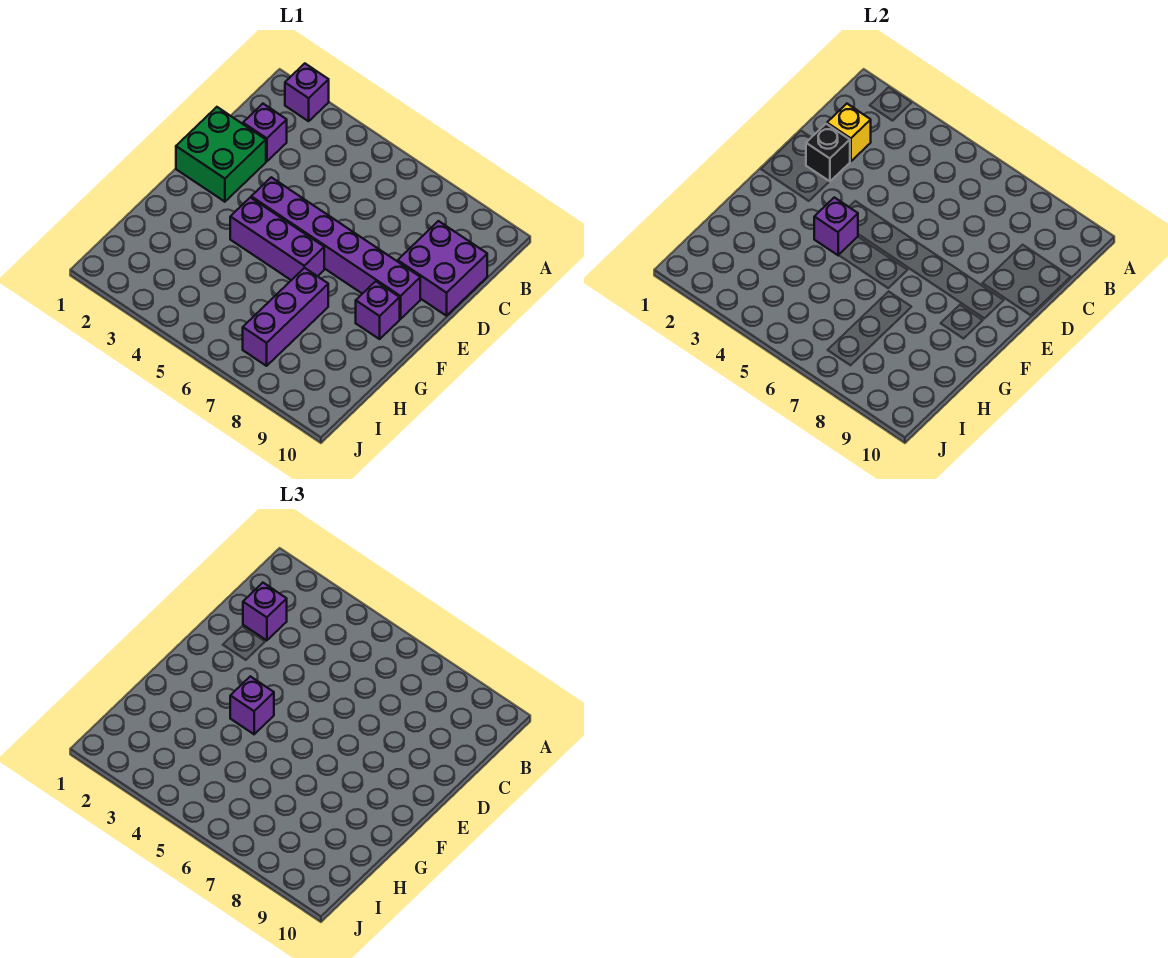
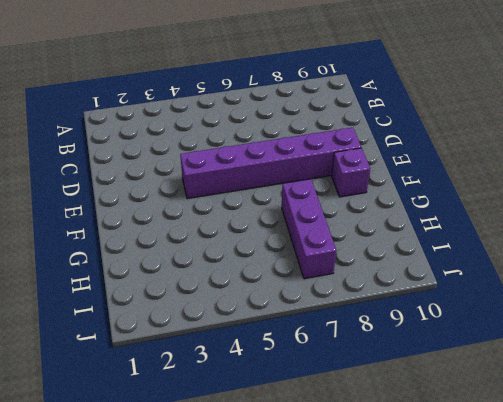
none -> purple brick A2 level 1
none -> purple brick C2 level 1
none -> purple brick C9:D10 level 1

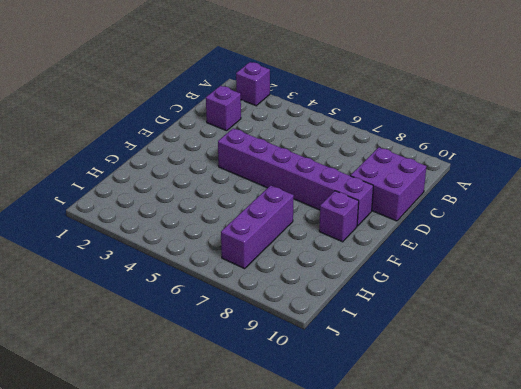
none -> green brick D1:E2 level 1
none -> purple brick F4:F6 level 1
none -> yellow brick C2 level 2

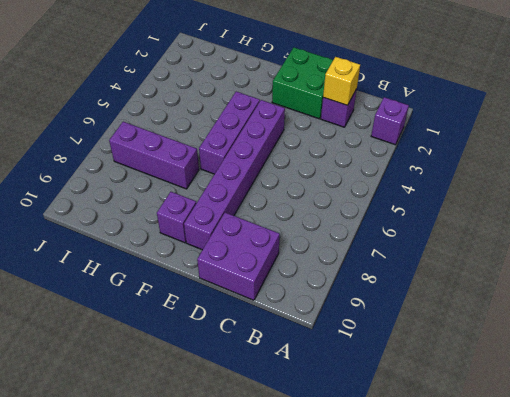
none -> black brick D2 level 2
none -> purple brick F4 level 2
none -> purple brick C2 level 3

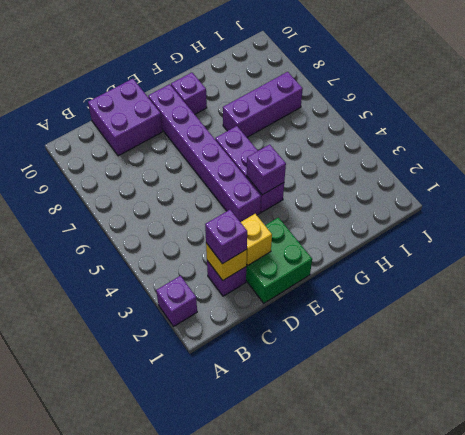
yellow brick D2 level 2 -> black brick D2 level 2
none -> purple brick F4 level 3

